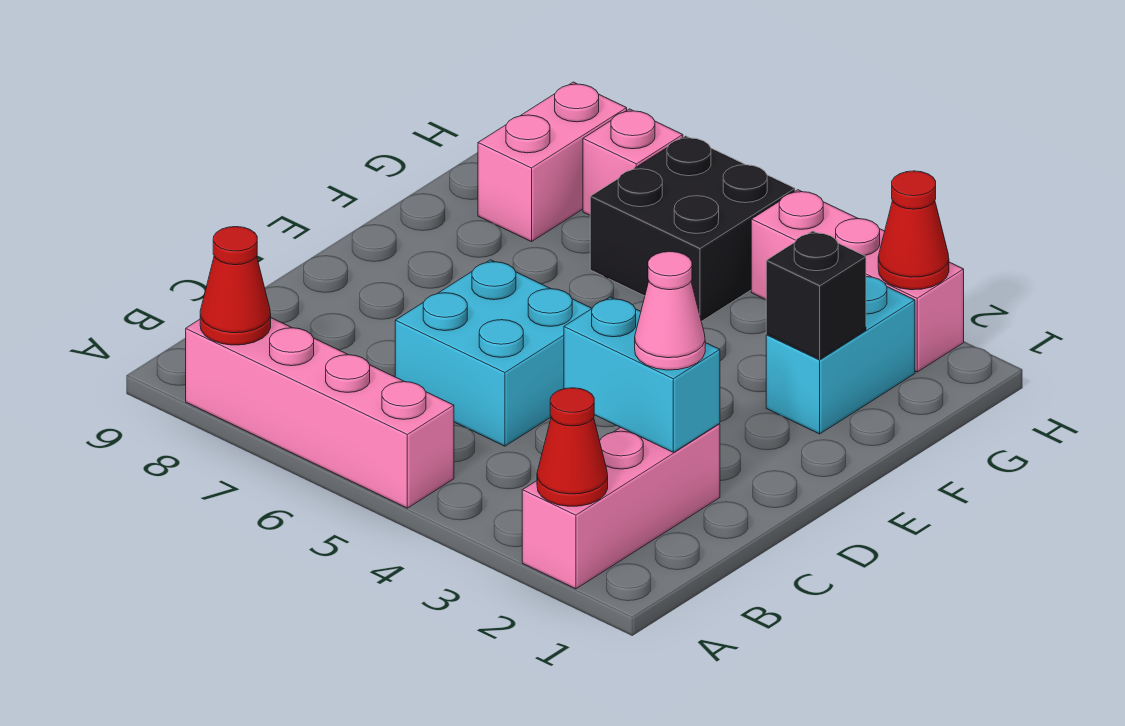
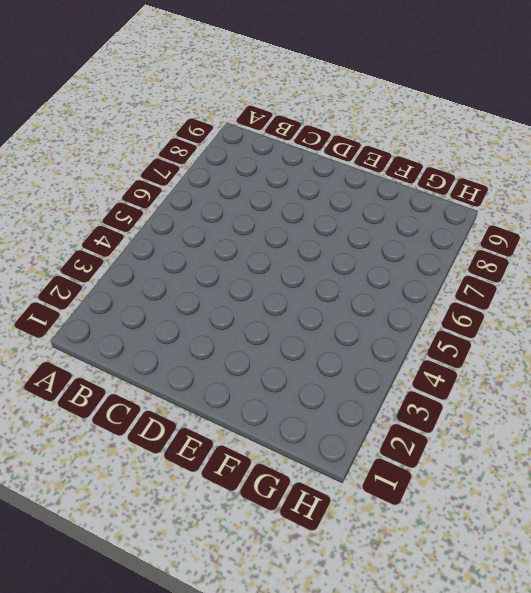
none -> pink brick A2:C2 level 1
none -> pink brick A5:A8 level 1
none -> cyan brick C5:D6 level 1

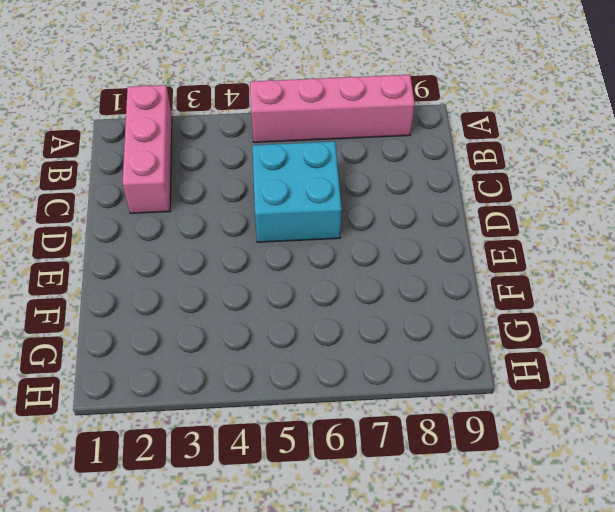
none -> cyan brick F2:G2 level 1
none -> black brick G5:H6 level 1
none -> pink brick G8:H8 level 1

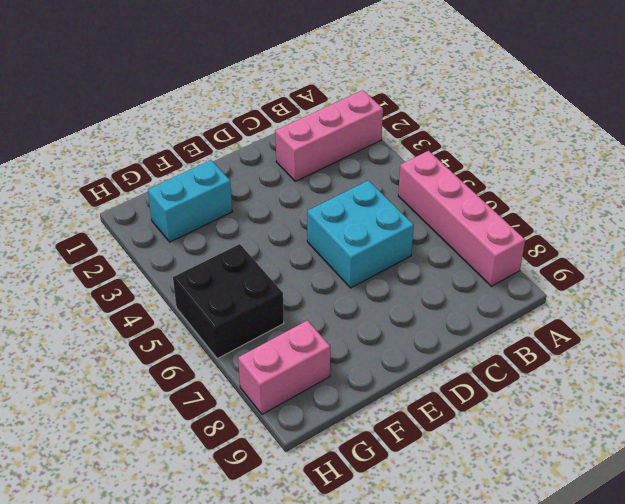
none -> pink brick H2:H4 level 1
none -> pink brick H7 level 1
none -> red cone A2 level 2

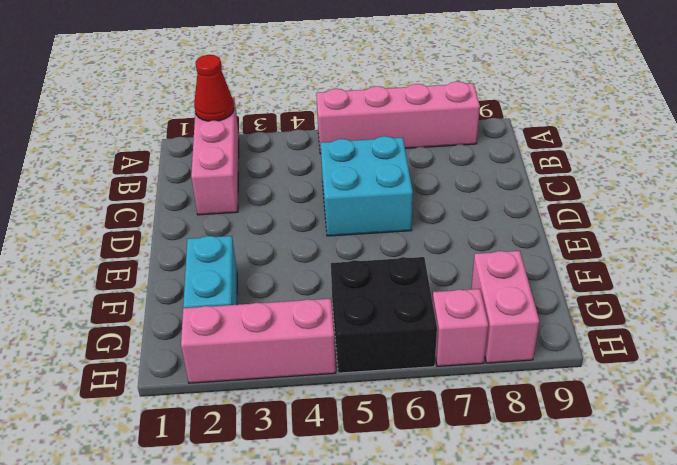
none -> red cone A8 level 2
none -> cyan brick C2:C3 level 2
none -> black brick F2 level 2

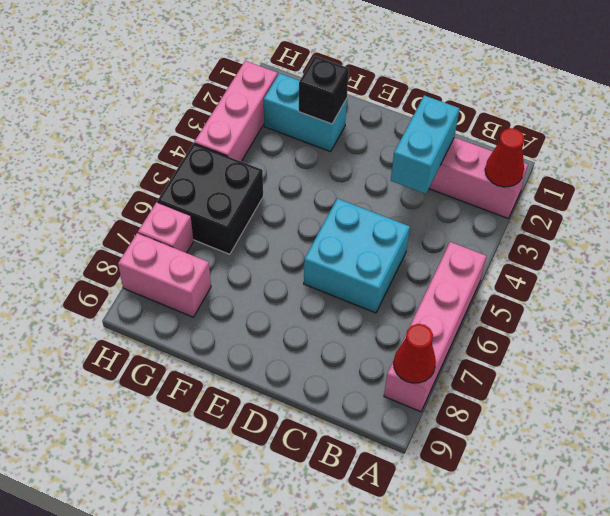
none -> red cone H2 level 2
none -> pink cone C2 level 3

